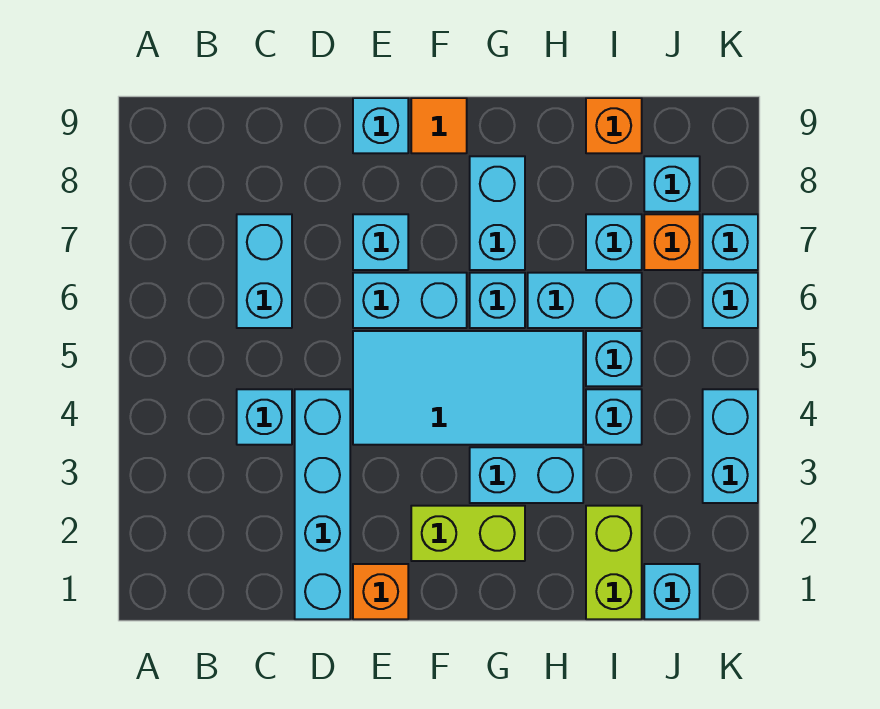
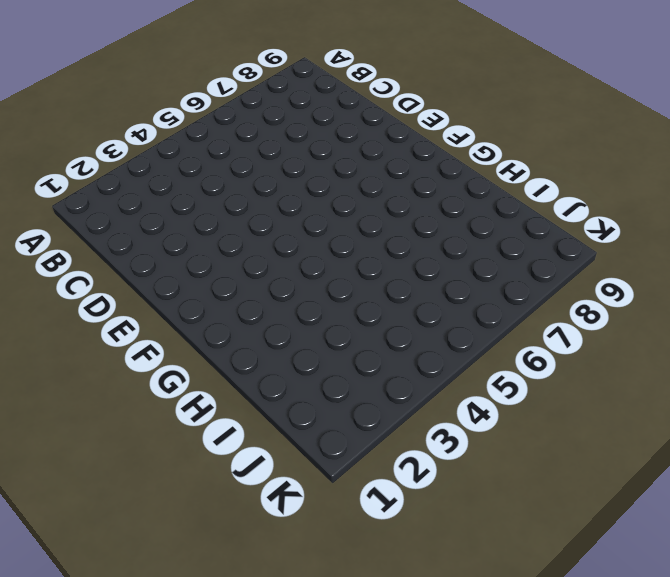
none -> cyan brick C4 level 1
none -> cyan brick C6:C7 level 1
none -> cyan brick D1:D4 level 1

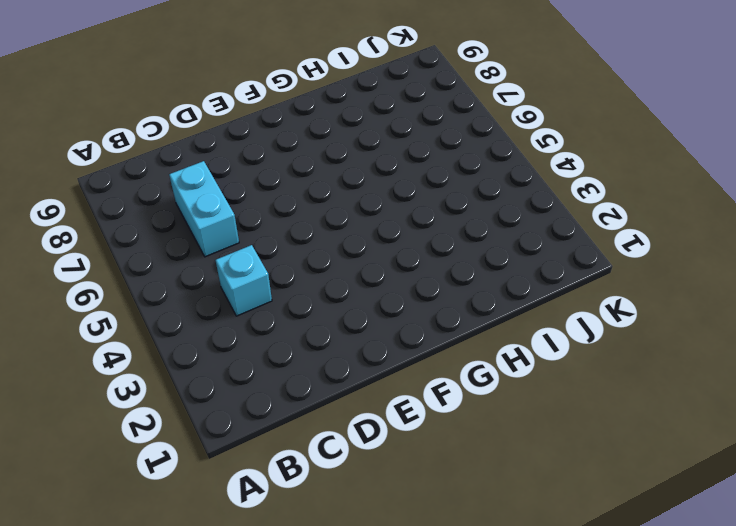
none -> cyan brick D1:D4 level 1
none -> orange brick E1 level 1
none -> cyan tile E4:H5 level 1

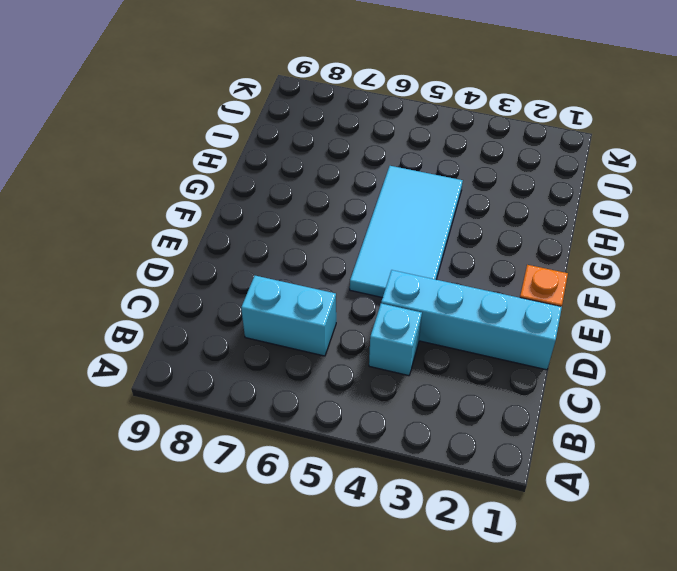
none -> cyan brick E6:F6 level 1
none -> cyan brick E7 level 1
none -> cyan brick E9 level 1

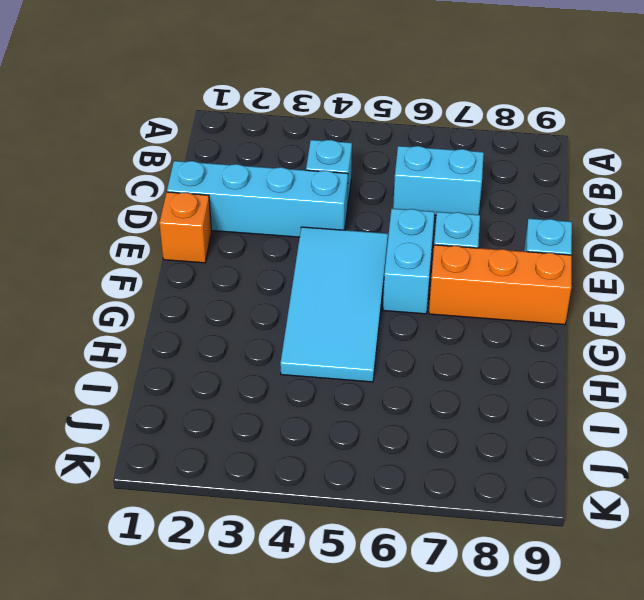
orange brick F7:F9 level 1 -> orange tile F9 level 1
none -> lime brick F2:G2 level 1
none -> cyan brick G3:H3 level 1
none -> cyan brick G6 level 1

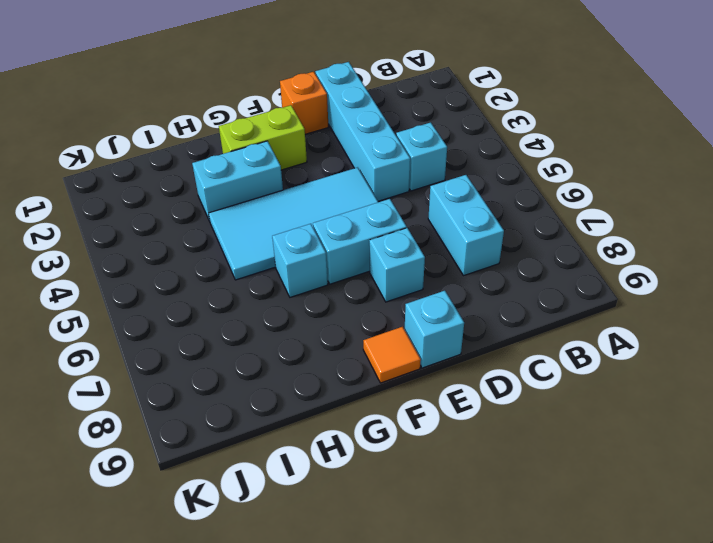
none -> cyan brick G7:G8 level 1
none -> cyan brick H6:I6 level 1
none -> lime brick I1:I2 level 1

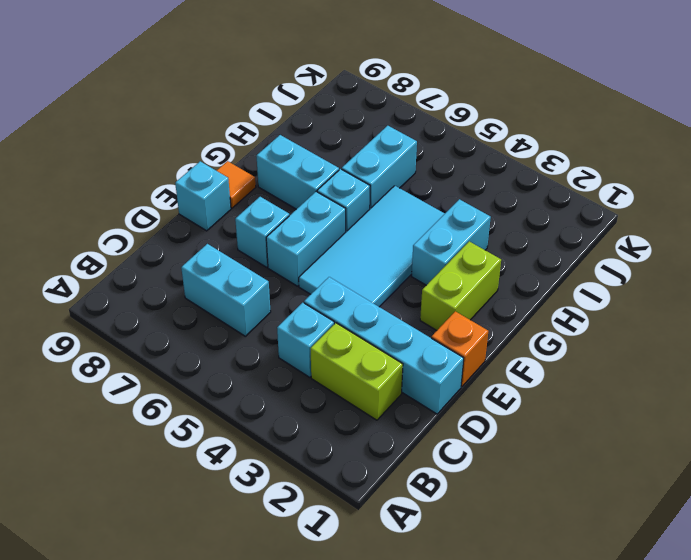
lime brick C2:C3 level 1 -> lime brick I1:I2 level 1
none -> cyan brick I4 level 1
none -> cyan brick I5 level 1
none -> cyan brick I7 level 1

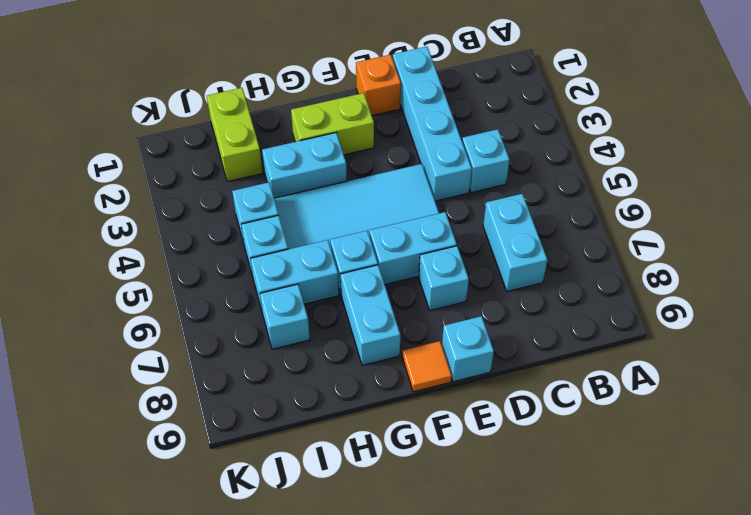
none -> orange brick I9 level 1
none -> cyan brick J1 level 1
none -> orange brick J7 level 1

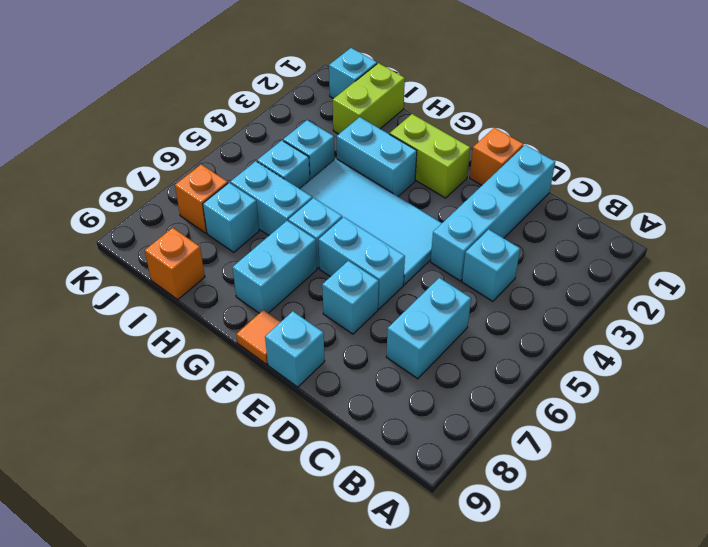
none -> cyan brick J8 level 1
none -> cyan brick K3:K4 level 1
none -> cyan brick K6 level 1

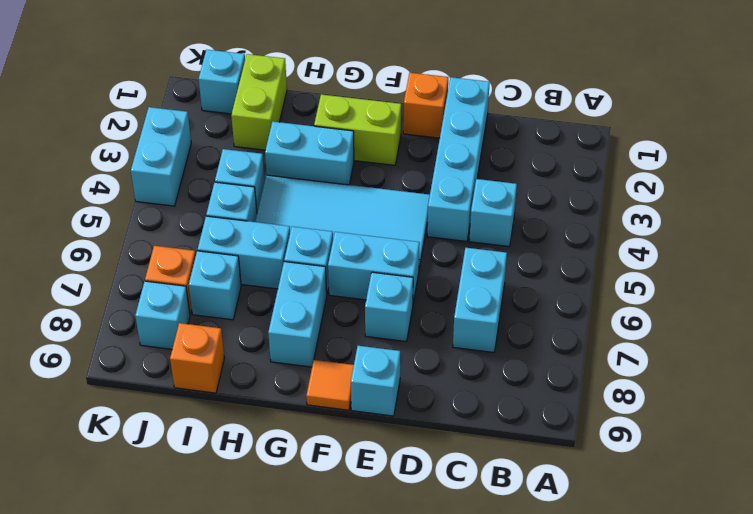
none -> cyan brick K6 level 1
none -> cyan brick K7 level 1

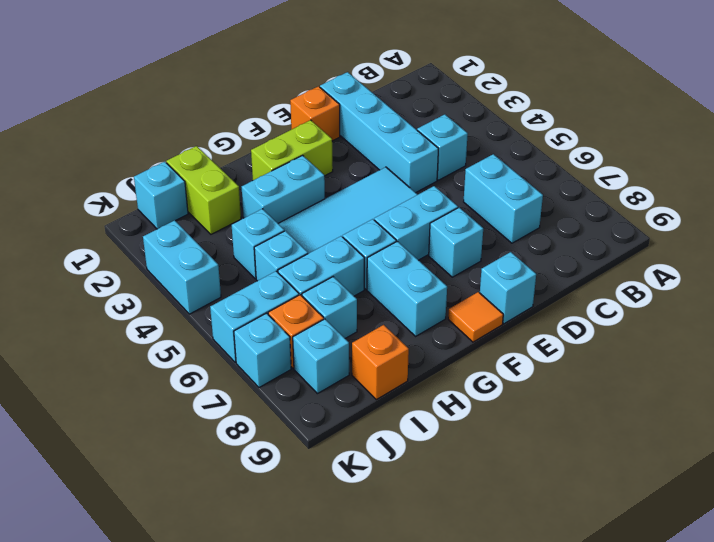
cyan brick J6:K6 level 1 -> cyan brick K6 level 1

